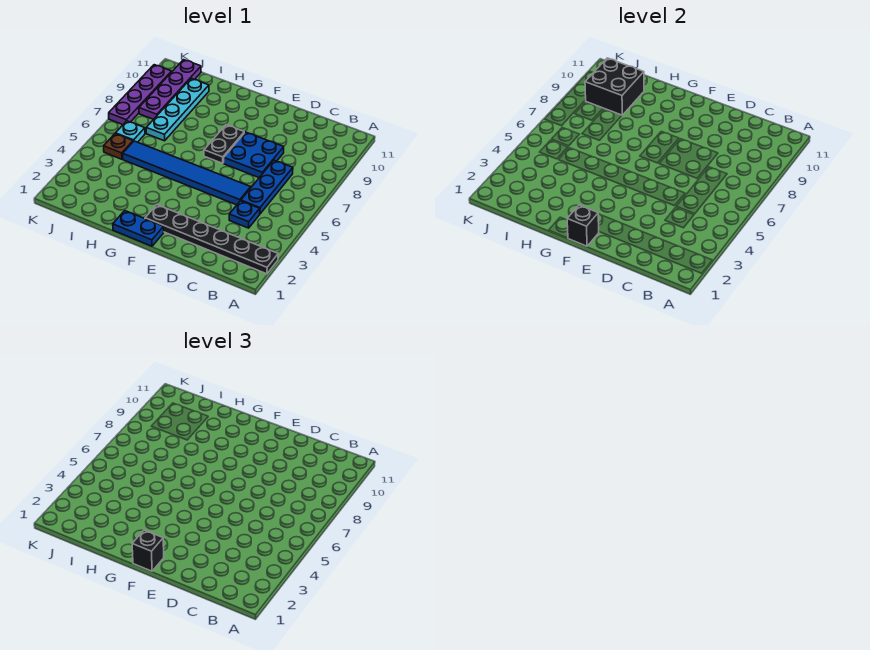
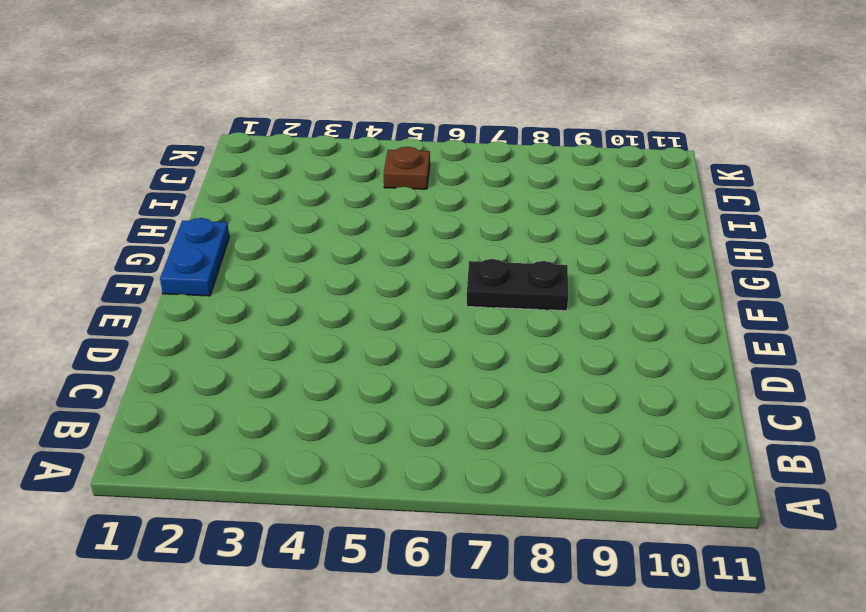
none -> black plate A2:F2 level 1
none -> blue plate C4 level 1
none -> blue plate C5:C7 level 1

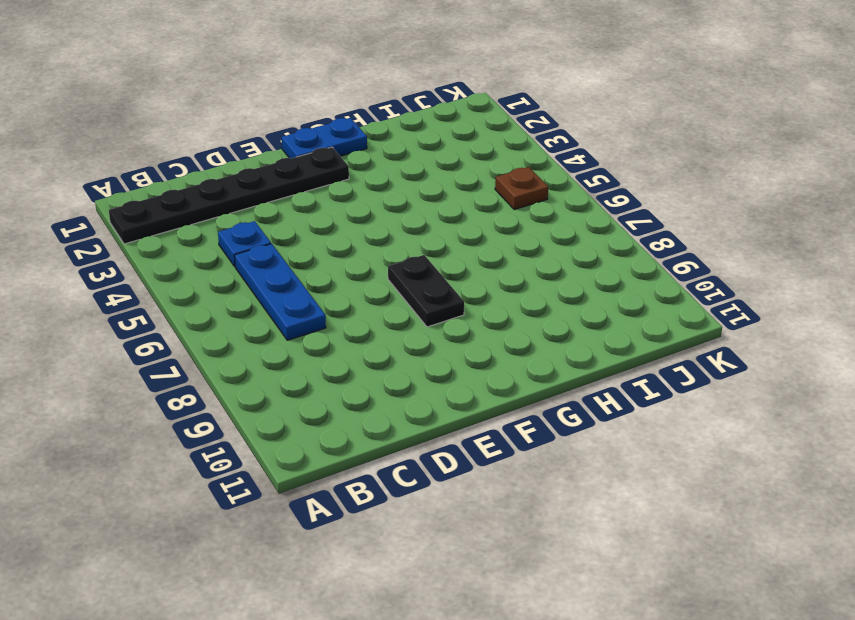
none -> blue tile D5:I5 level 1
none -> blue plate D7:E8 level 1
none -> cyan plate I7:I10 level 1

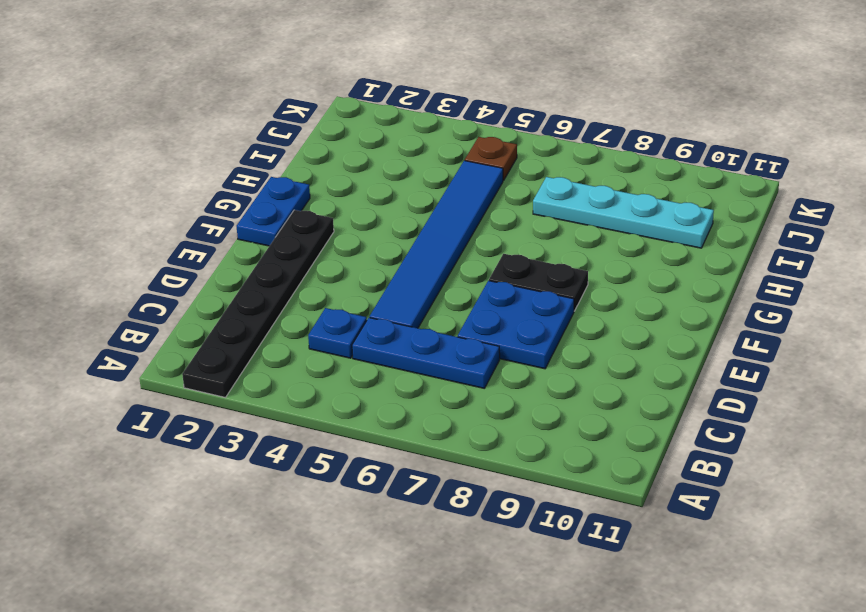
none -> cyan plate J6 level 1
none -> purple plate J8:J11 level 1
none -> purple plate K7:K10 level 1

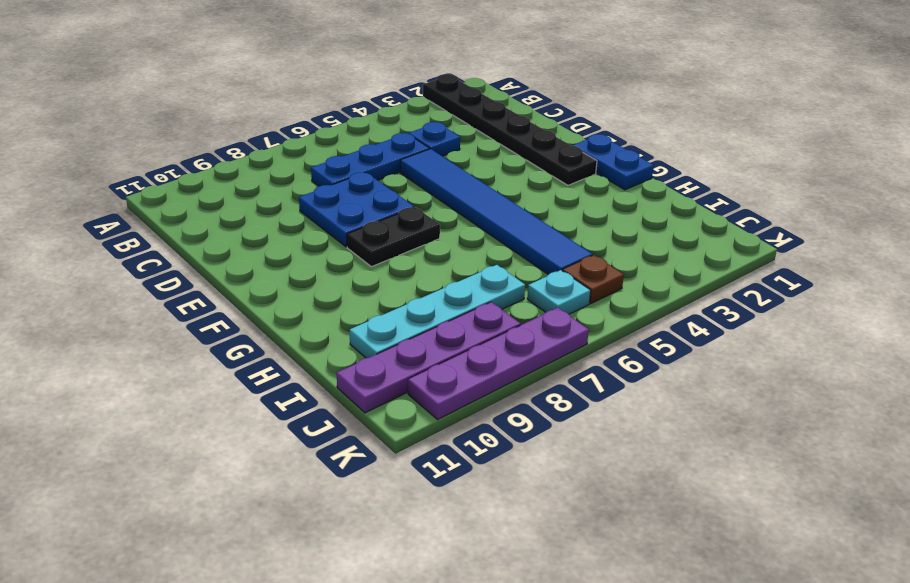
none -> black brick F1 level 2
none -> black brick I9:J10 level 2
none -> black brick F1 level 3

